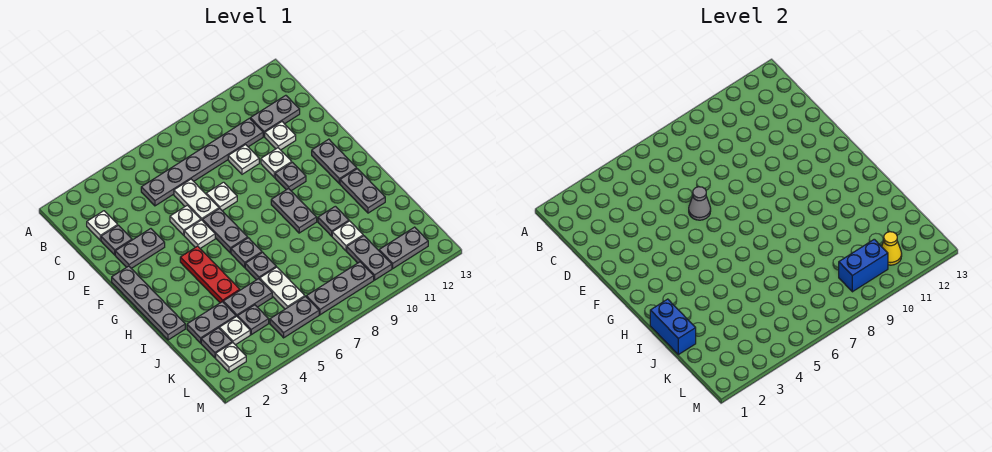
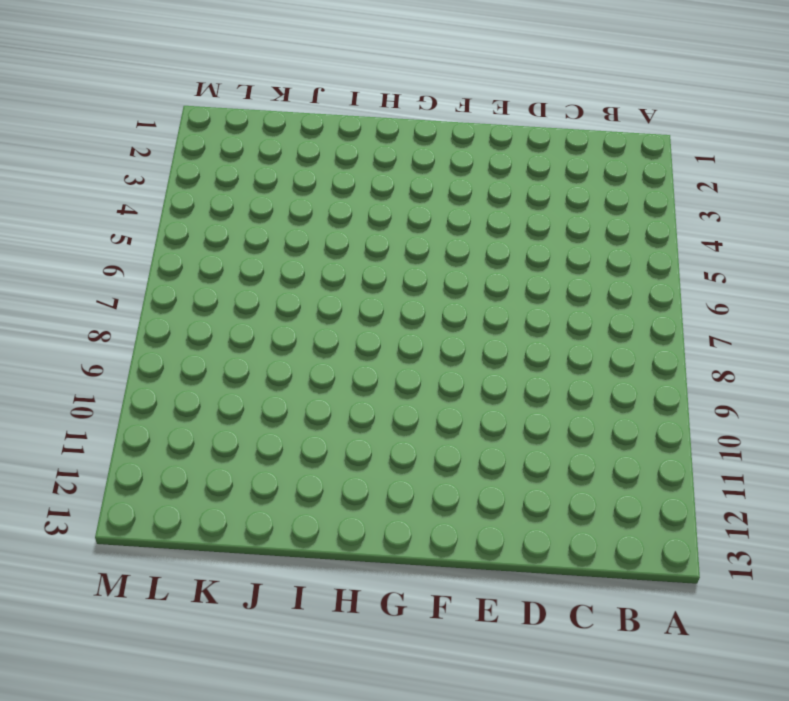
none -> white plate C2 level 1
none -> grey plate C5:C10 level 1
none -> grey plate C11:C12 level 1
none -> grey plate D2 level 1

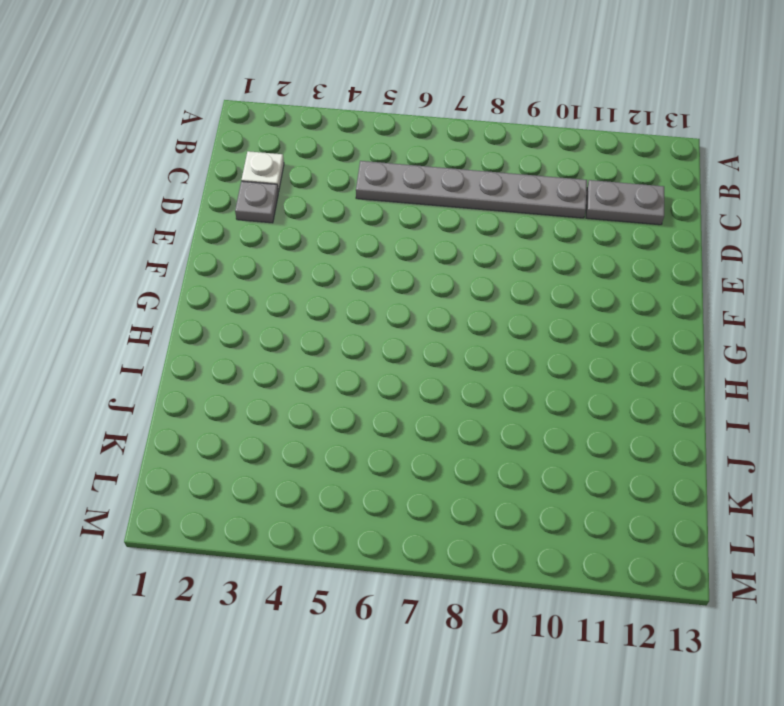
none -> white plate D6:E6 level 1
none -> white plate D9 level 1
none -> white plate D11 level 1
none -> grey plate E2:E3 level 1

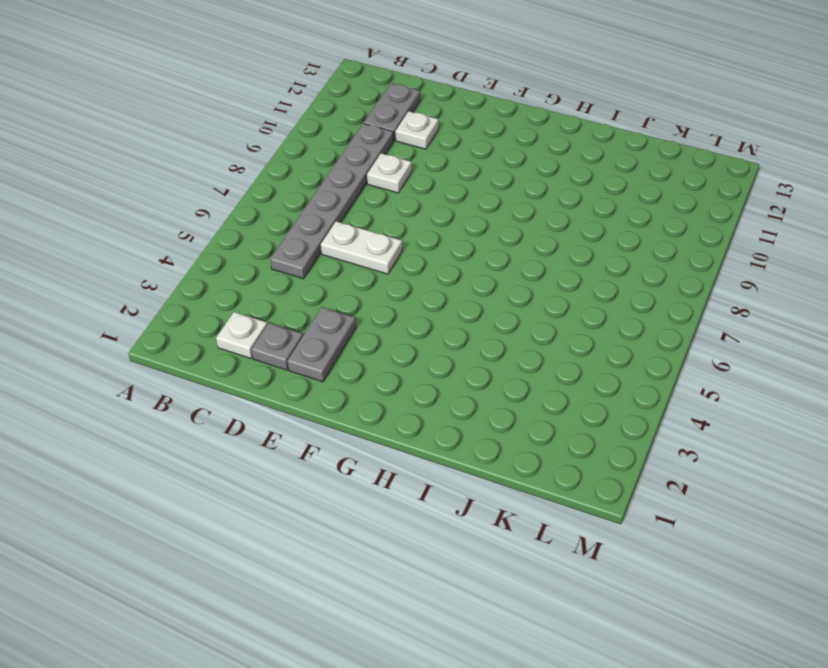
none -> white plate E5 level 1
none -> white plate E7 level 1
none -> white plate E10 level 1
none -> grey plate F1:I1 level 1

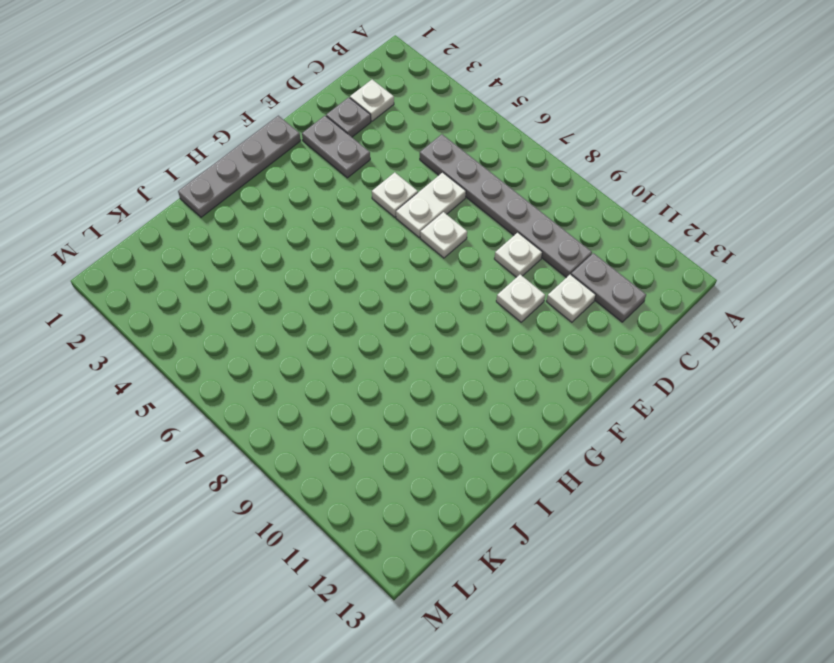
none -> white plate F5 level 1
none -> grey plate F6:G6 level 1
none -> grey plate F10 level 1
none -> grey plate F12:G12 level 1

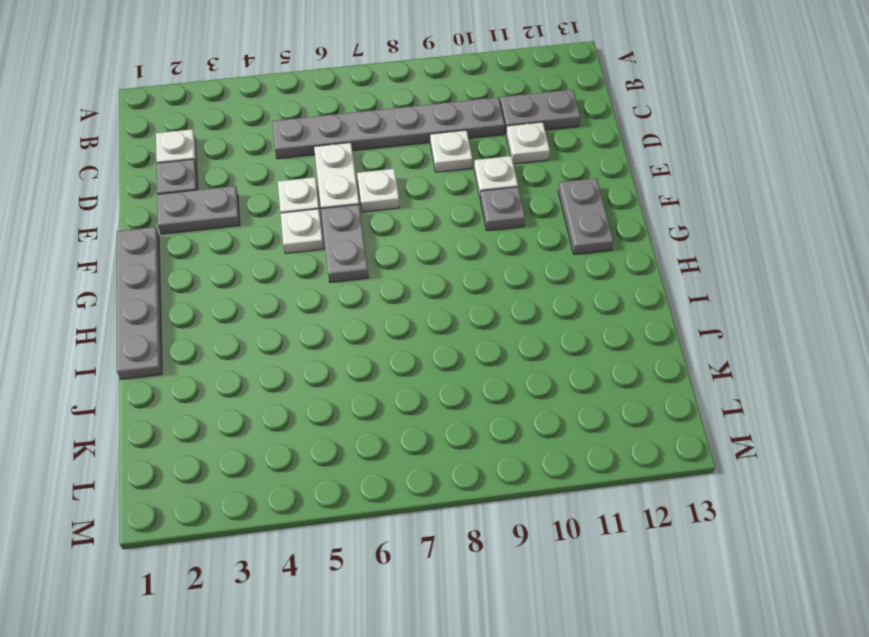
none -> red plate G4:I4 level 1
none -> grey plate G9:H9 level 1
none -> grey plate H6 level 1
none -> grey plate H12:I12 level 1

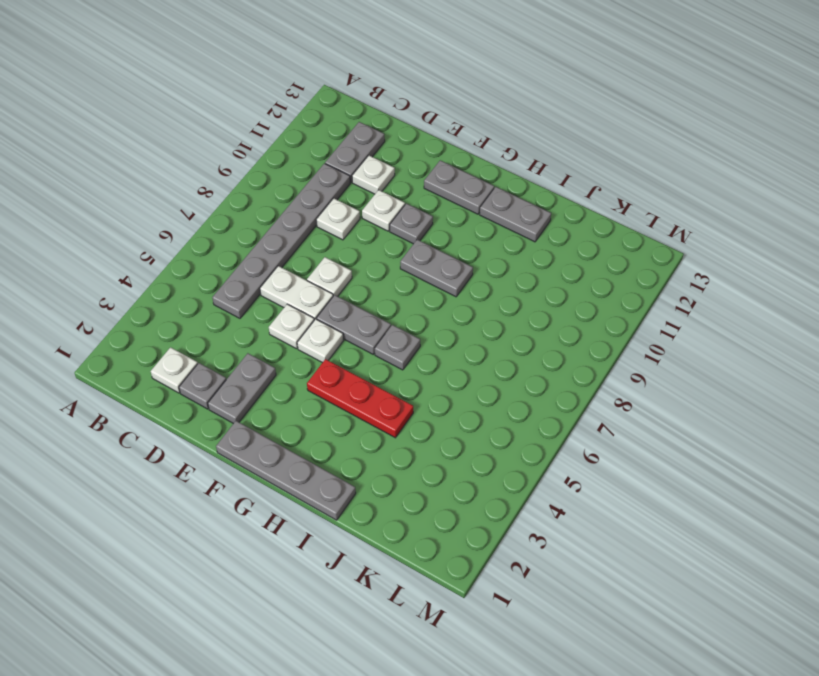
none -> grey plate I6 level 1
none -> grey plate I10 level 1
none -> grey plate J2:J3 level 1
none -> grey plate J4:J5 level 1

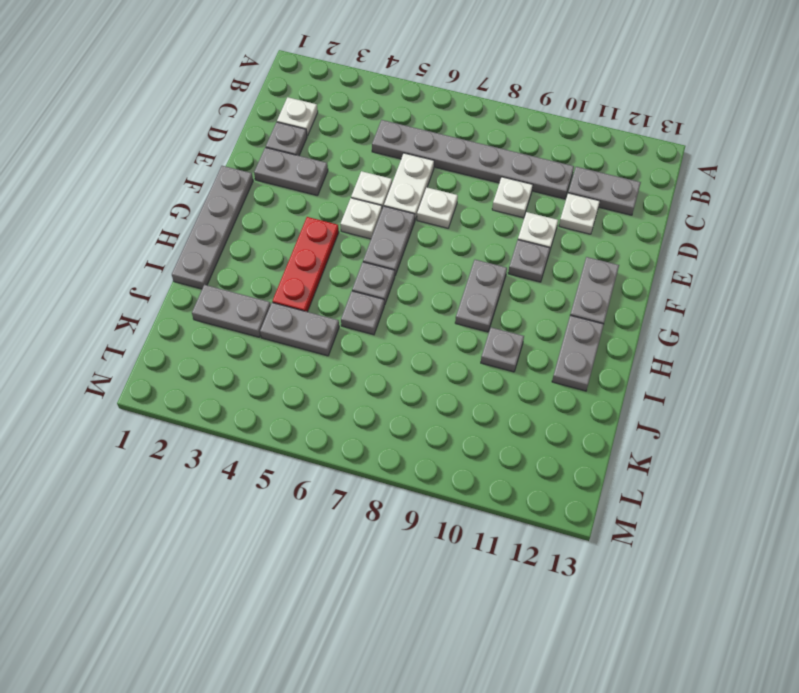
none -> white plate J6:K6 level 1
none -> white plate J10 level 1
none -> grey plate K2 level 1
none -> white plate K3 level 1

